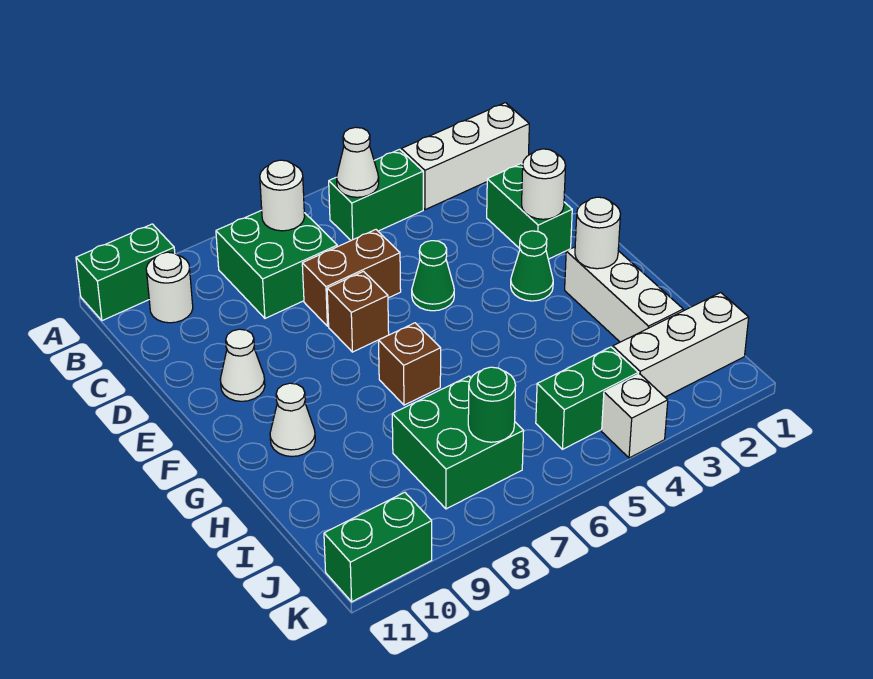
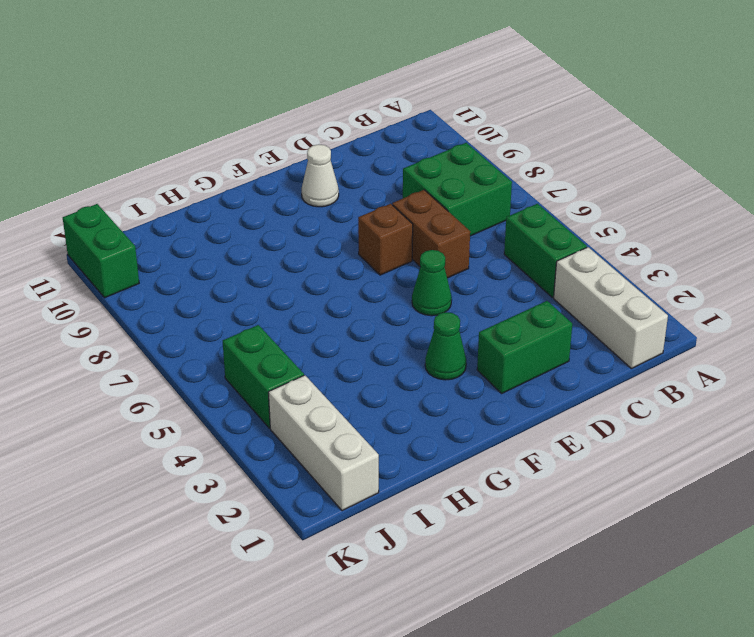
none -> green brick A10:A11 level 1
none -> white round brick B10 level 1
none -> white brick G2:I2 level 1

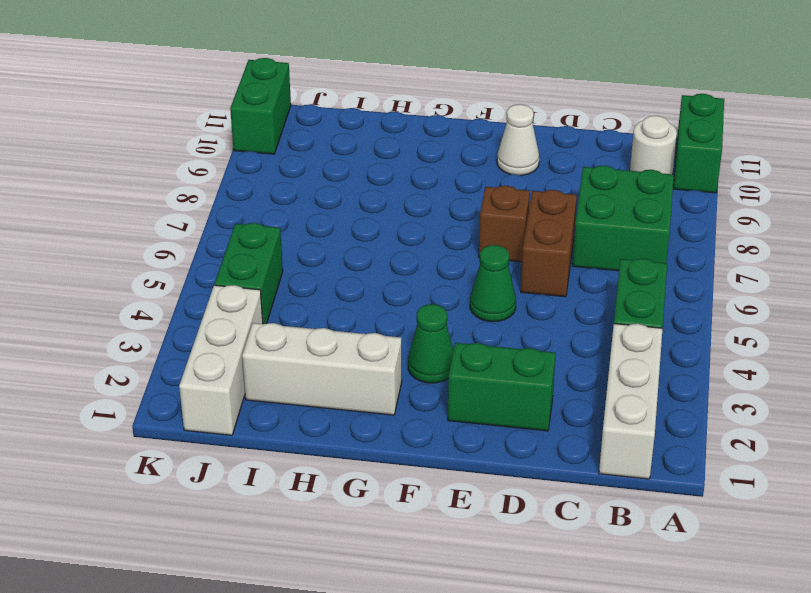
none -> brown brick G7 level 1
none -> white cone G10 level 1
none -> green brick I7:J8 level 1

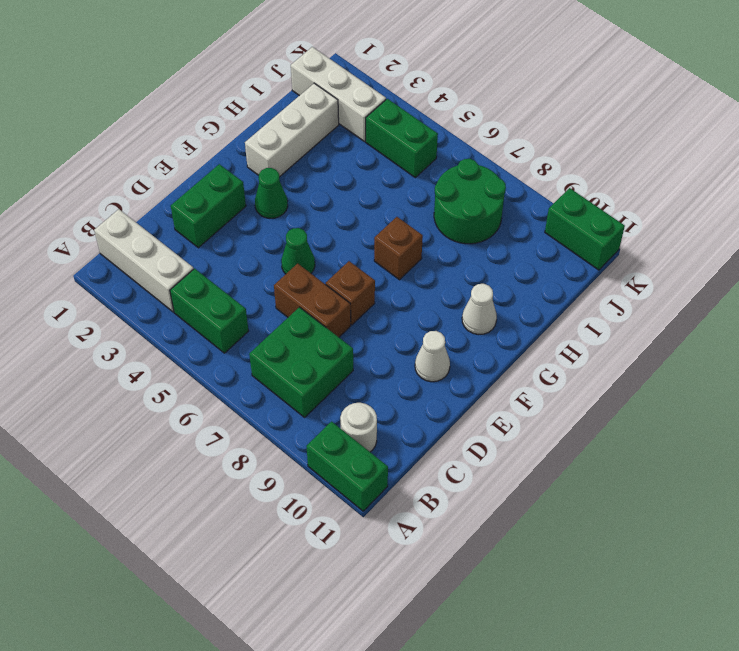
green round brick I7:J8 level 1 -> green brick I7:J8 level 1
none -> white brick K4 level 1
none -> white cone B5 level 2
none -> white round brick B7 level 2

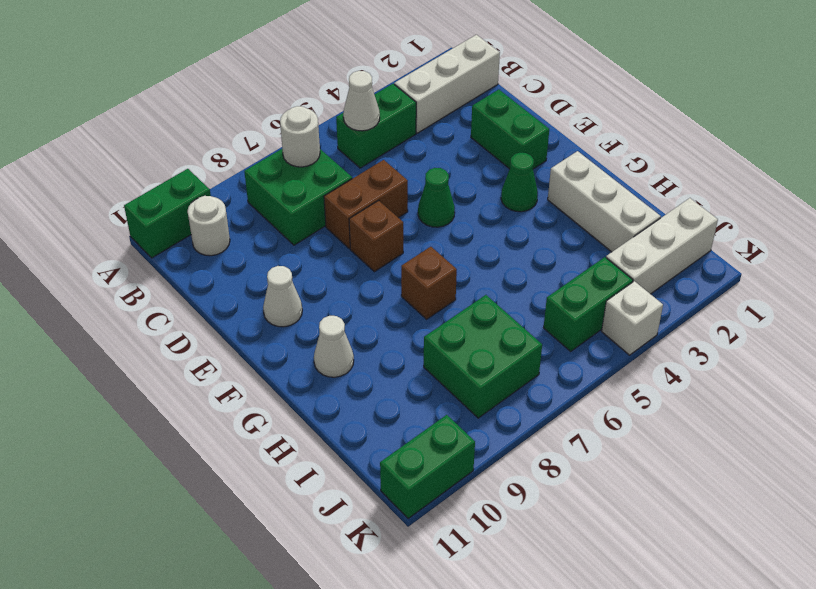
none -> white round brick E2 level 2
none -> white round brick G2 level 2
none -> green round brick J7 level 2

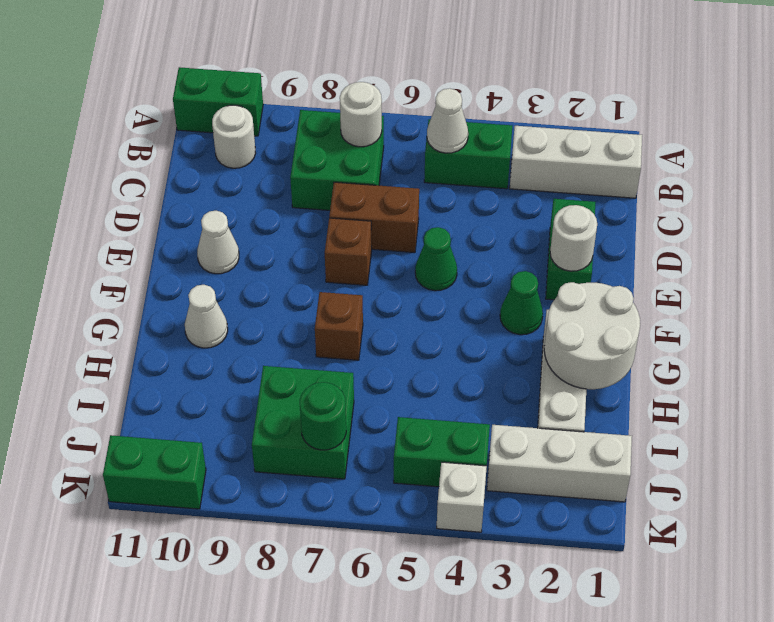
white round brick G1:H2 level 2 -> white round brick G2 level 2

